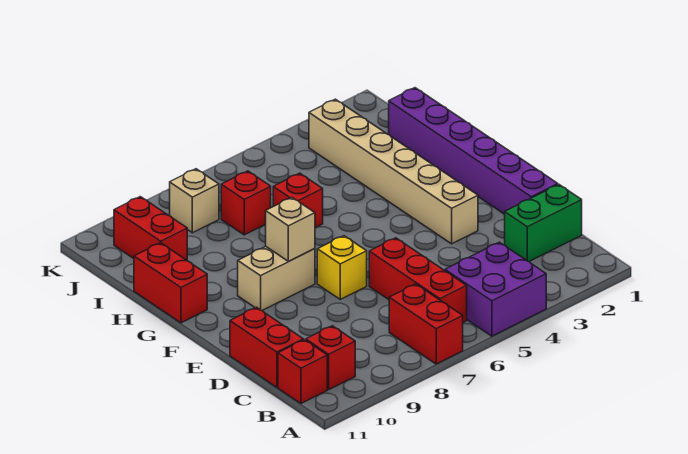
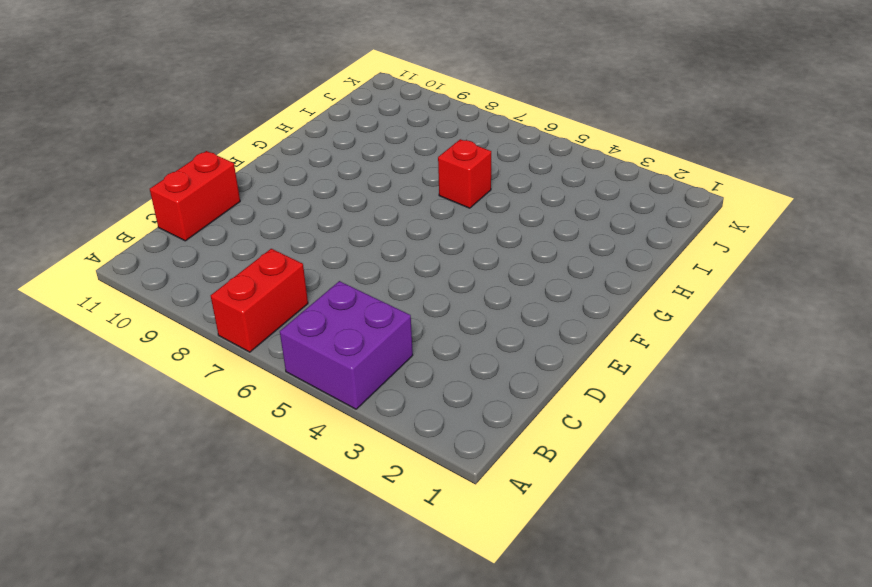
none -> red brick B6:D6 level 1
none -> red brick B10 level 1
none -> red brick B11 level 1

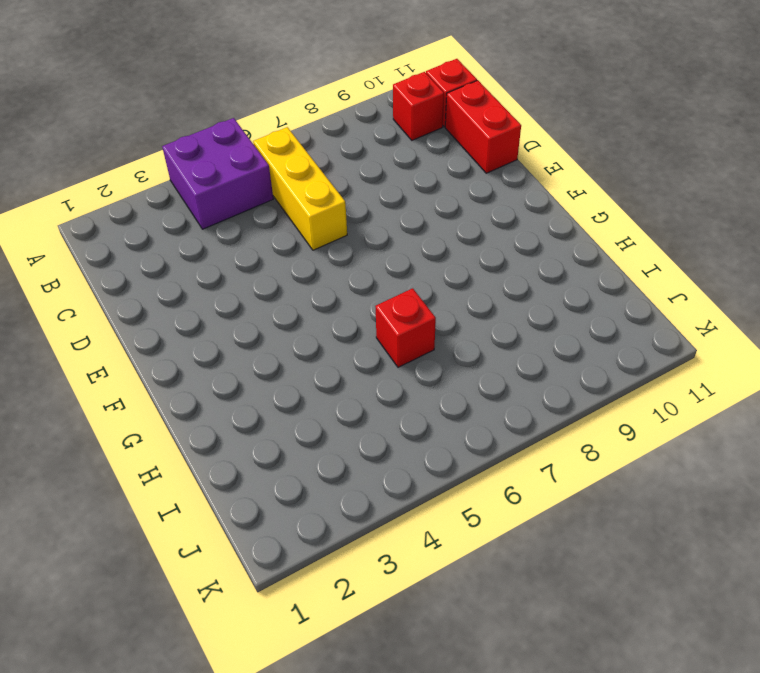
yellow brick B6:D6 level 1 -> red brick B6:D6 level 1
none -> red brick A7:B7 level 1
none -> green brick C1:C2 level 1
none -> purple brick D1:I1 level 1

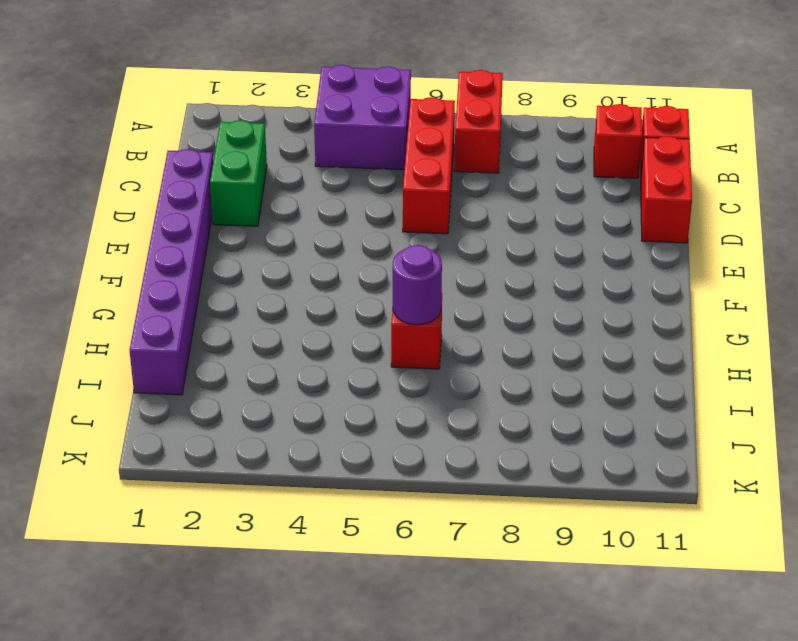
green brick C2:D2 level 1 -> green brick C1:C2 level 1
purple round brick H6 level 2 -> none
none -> tan brick E3:J3 level 1
none -> yellow brick E7 level 1
none -> tan brick F8:F9 level 1

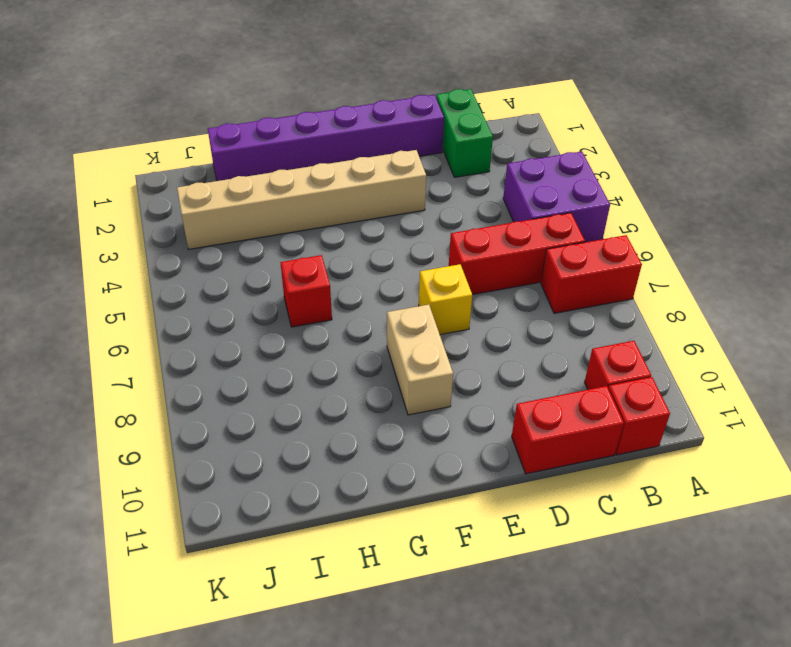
none -> red brick G11:H11 level 1
none -> red brick I7 level 1
none -> red brick I10:J10 level 1

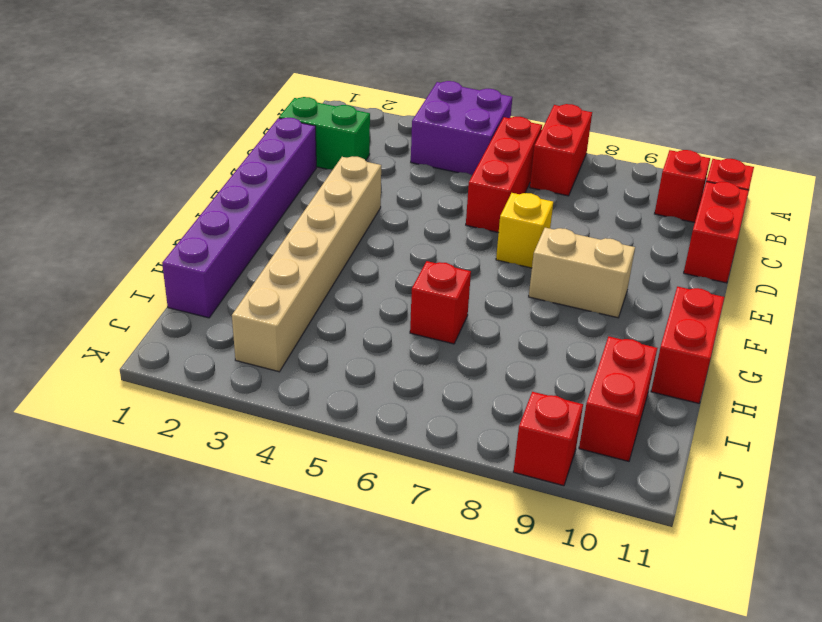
red brick K9 level 1 -> red brick I7 level 1
none -> tan brick J8 level 1
none -> tan brick F8 level 2

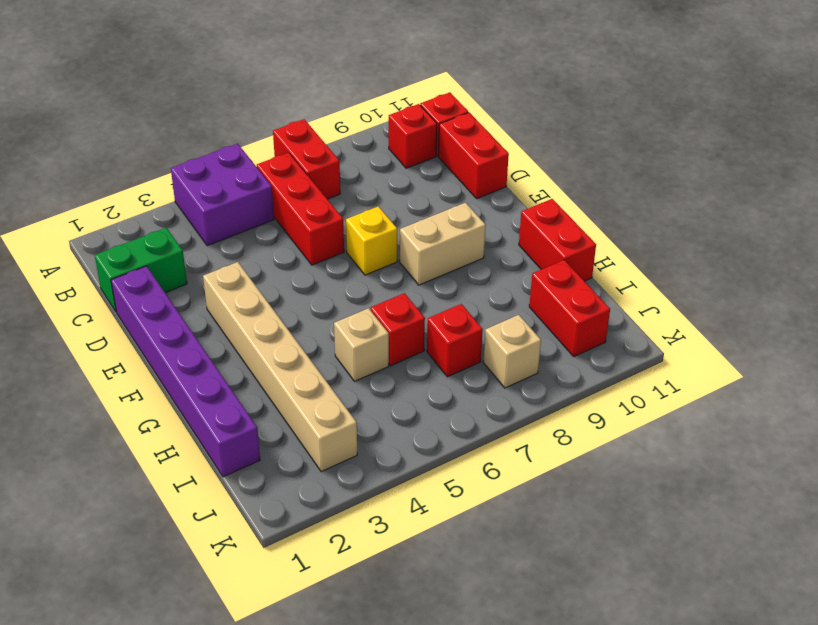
tan brick H5 level 1 -> tan brick F8 level 2

